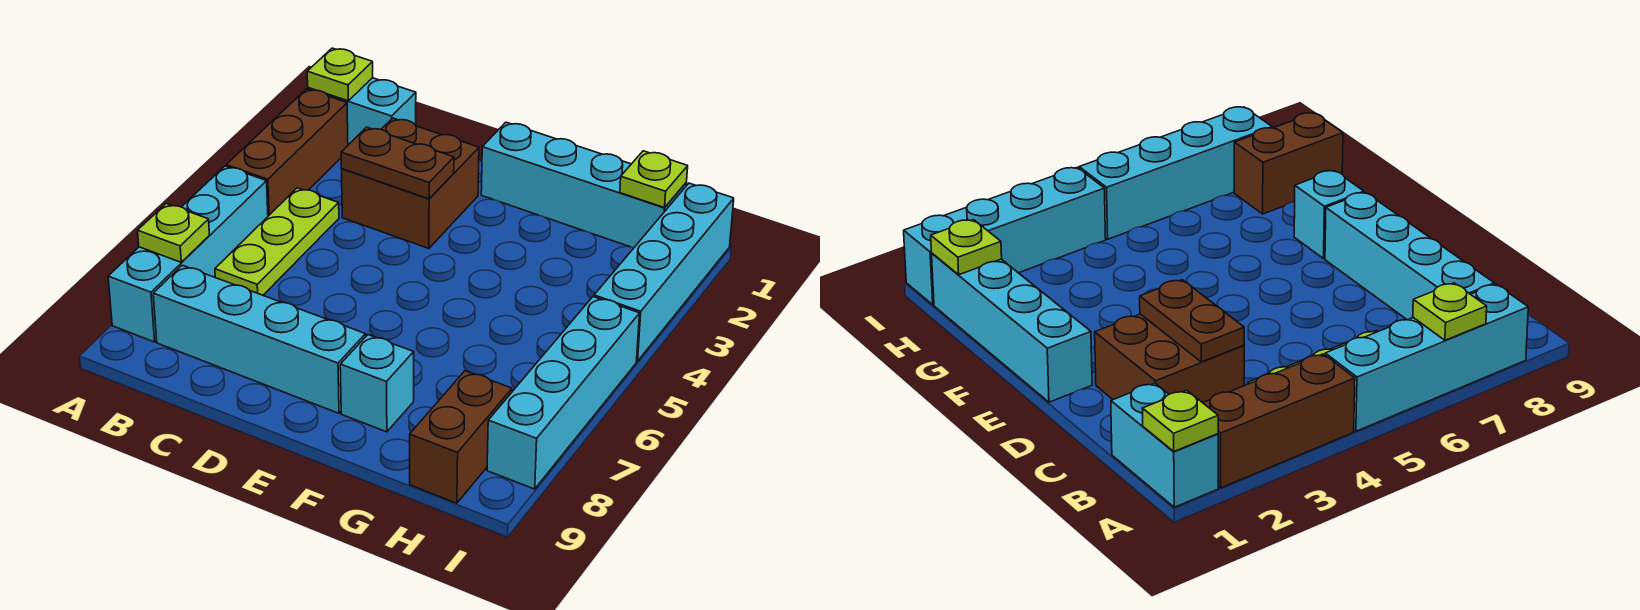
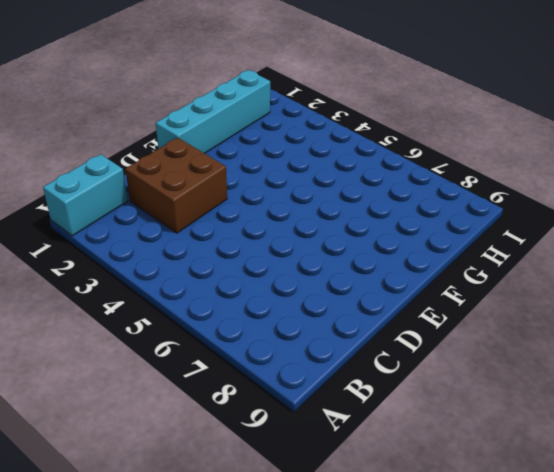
none -> brown brick A2:A4 level 1
none -> cyan brick A5:A8 level 1
none -> lime plate B4:B6 level 1

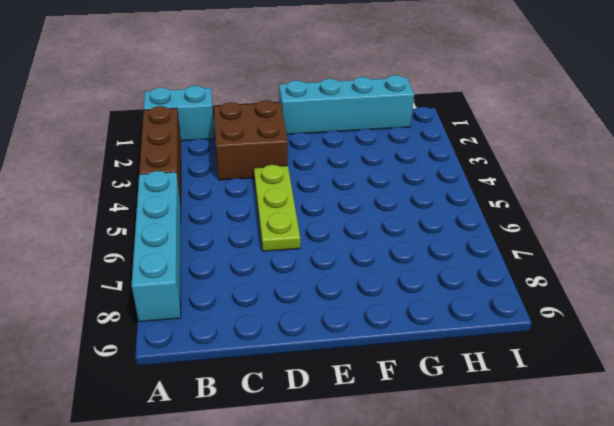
lime plate D4:D6 level 1 -> lime plate B4:B6 level 1
none -> cyan brick B8:E8 level 1
none -> cyan brick F8 level 1
none -> brown brick H8:H9 level 1

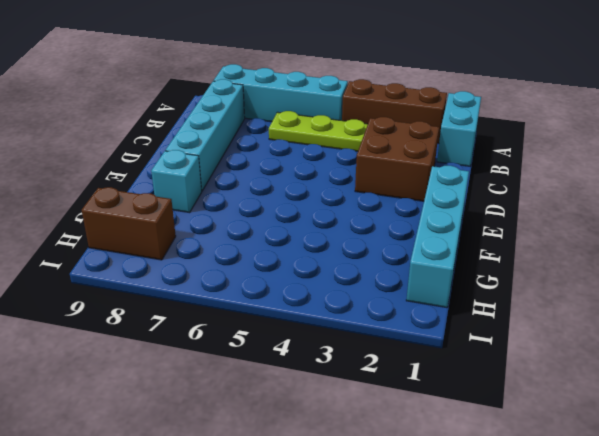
none -> cyan brick I1:I4 level 1
none -> cyan brick I5:I8 level 1
none -> lime plate A1 level 2

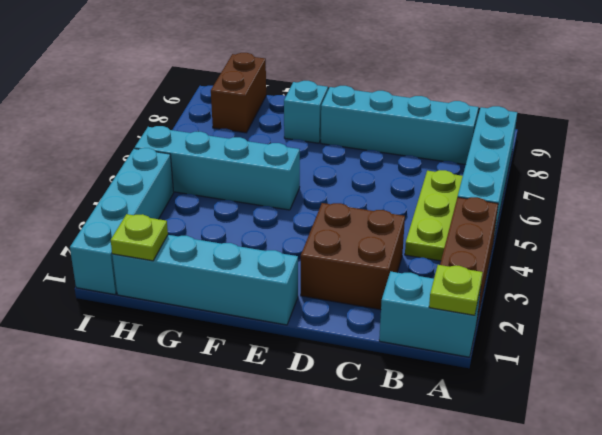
cyan brick F5:I5 level 1 -> cyan brick I5:I8 level 1
none -> lime plate A7 level 2
none -> brown plate C3:D3 level 2

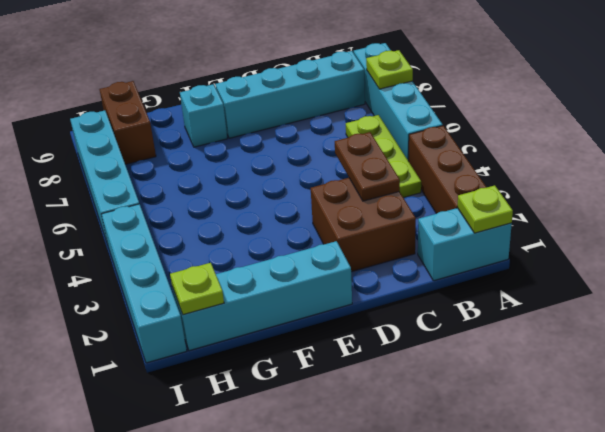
brown plate C3:C4 level 2 -> brown plate C3:D3 level 2

